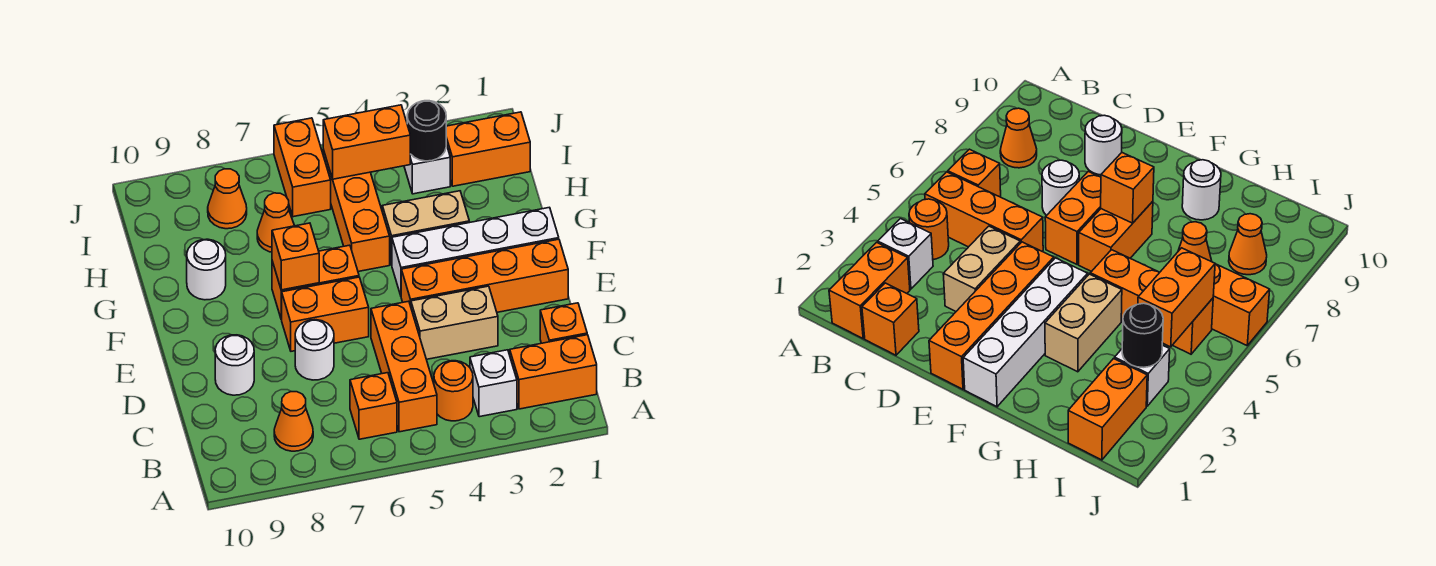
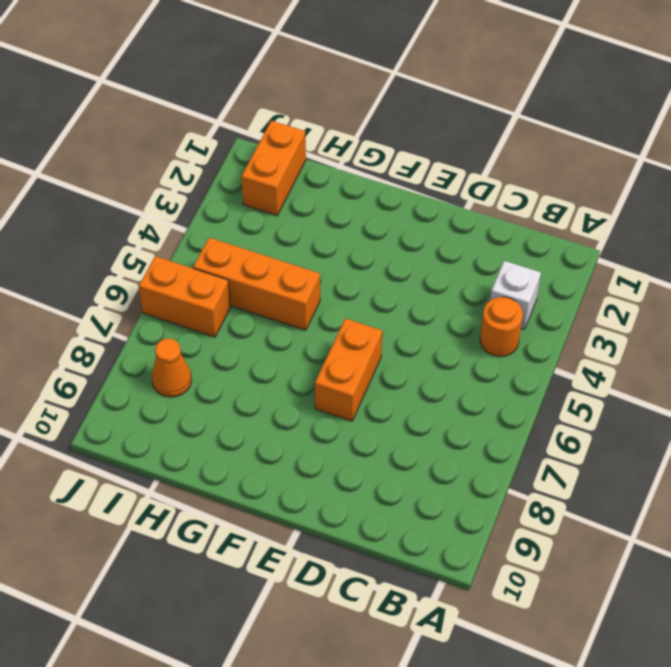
none -> orange brick B1:B2 level 1
none -> orange brick B5:D5 level 1
none -> orange brick B6 level 1

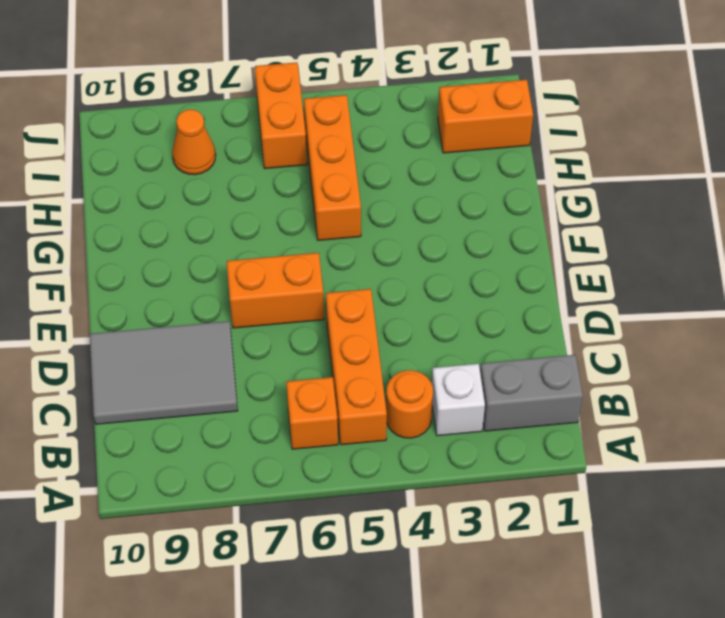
grey brick B1:B2 level 1 -> orange brick B1:B2 level 1
grey tile C8:D10 level 1 -> white round brick D9 level 1
none -> orange cone B8 level 1
none -> orange brick C1 level 1
none -> tan brick D3:D4 level 1

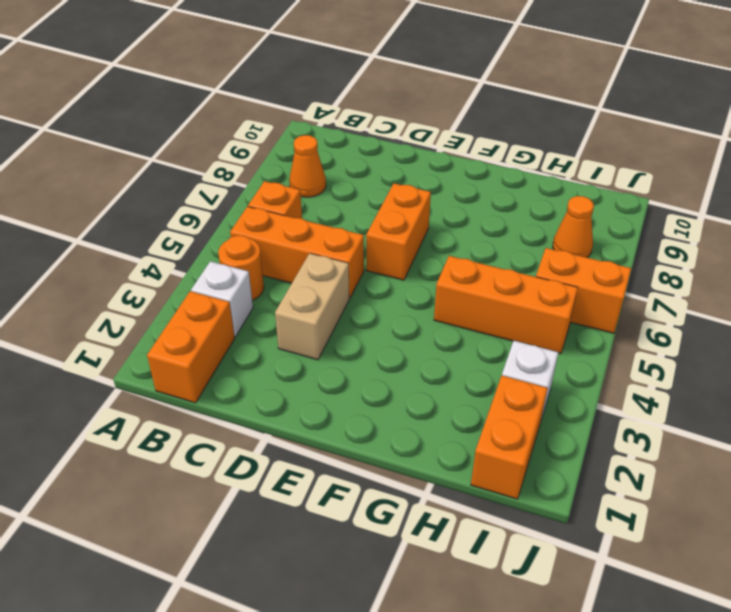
none -> orange brick C1 level 1
none -> white round brick D7 level 1
none -> white round brick D9 level 1

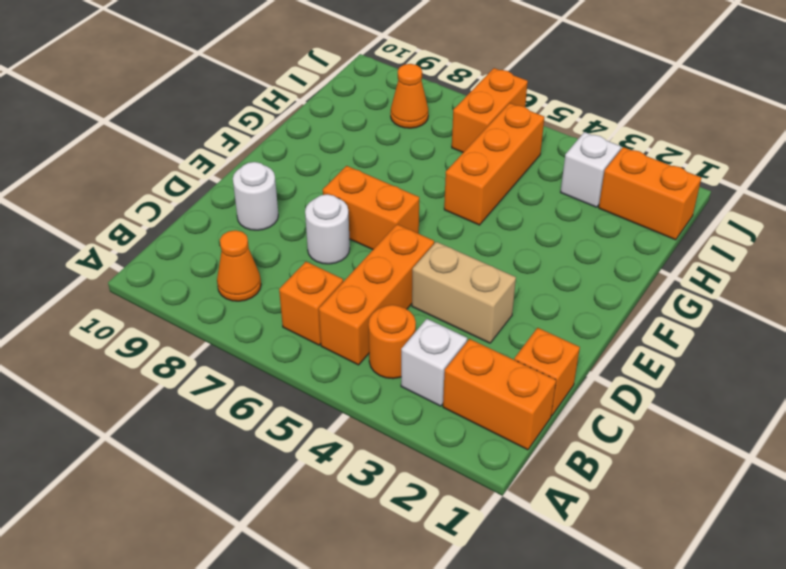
none -> orange brick E1:E4 level 1
none -> white brick F1:F4 level 1
none -> orange brick F6:F7 level 1

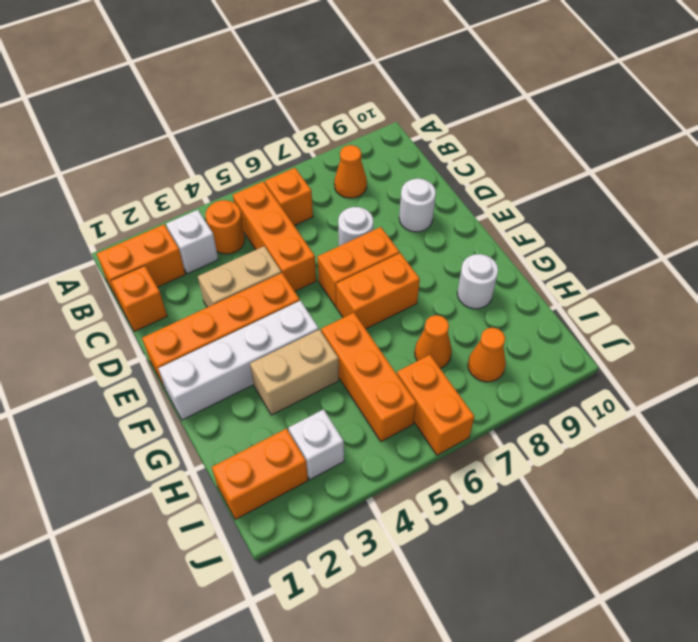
none -> orange brick F7 level 2
none -> black round brick I3 level 2
none -> orange brick I4:I5 level 2

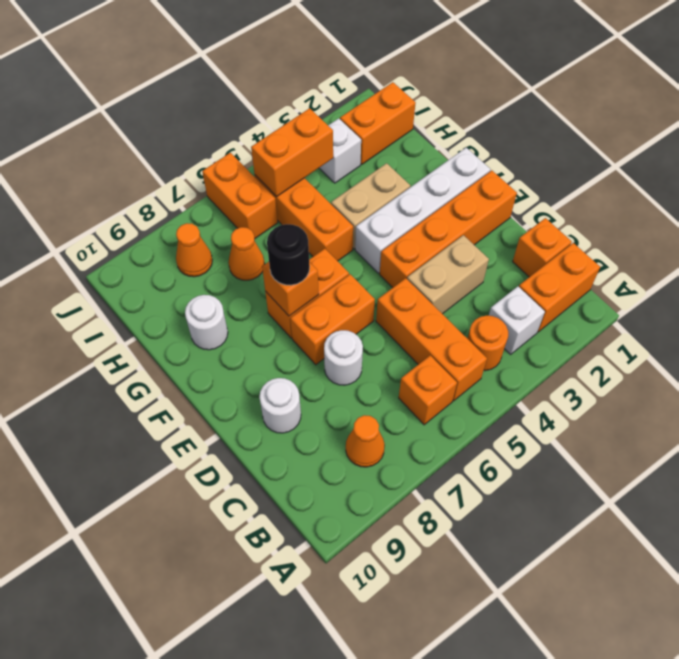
black round brick F7 level 3 -> black round brick I3 level 2

